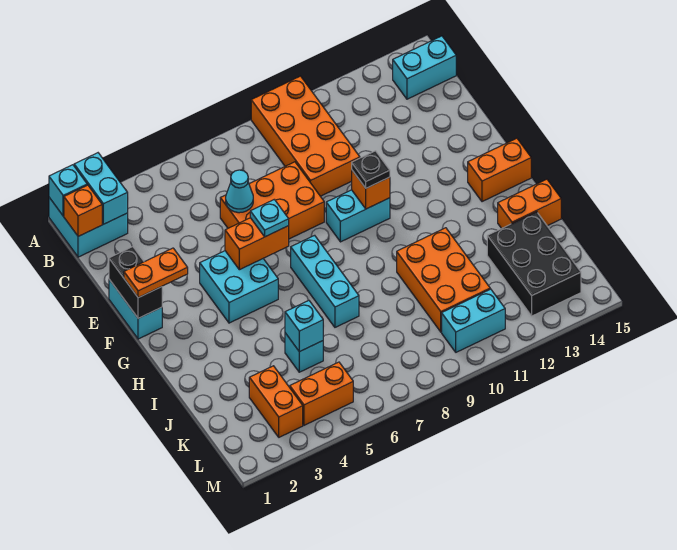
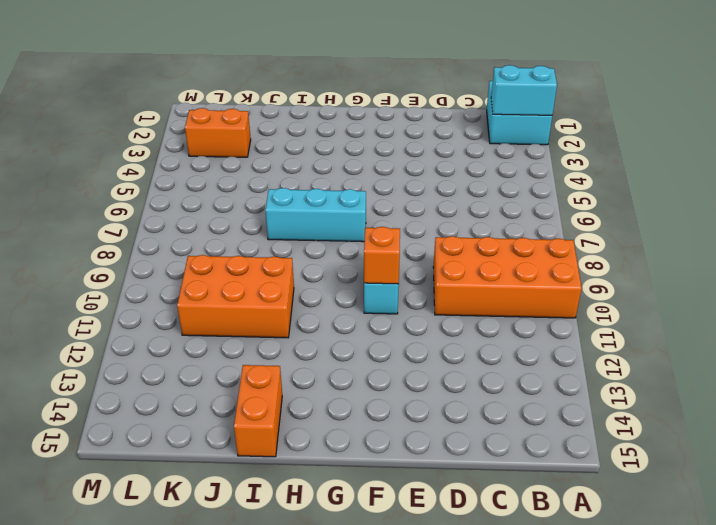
none -> cyan brick B14:B15 level 1
none -> orange brick D6:E8 level 1
none -> cyan brick E1:F1 level 1

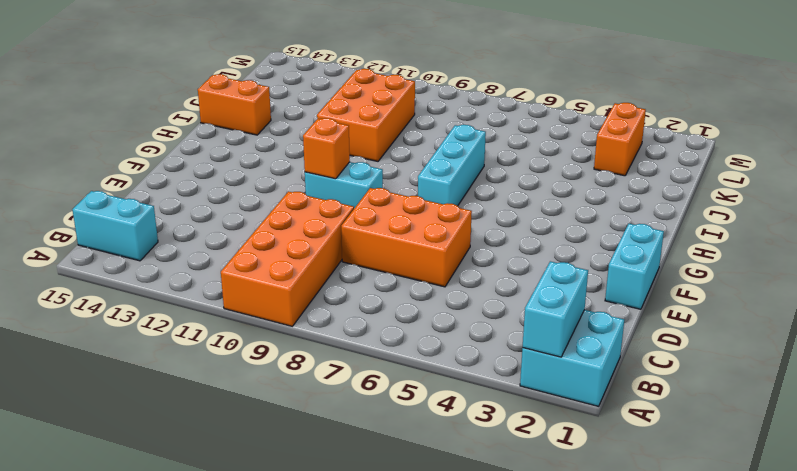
none -> cyan brick F4:G5 level 1
none -> orange brick G14:G15 level 1
none -> cyan brick J5 level 1

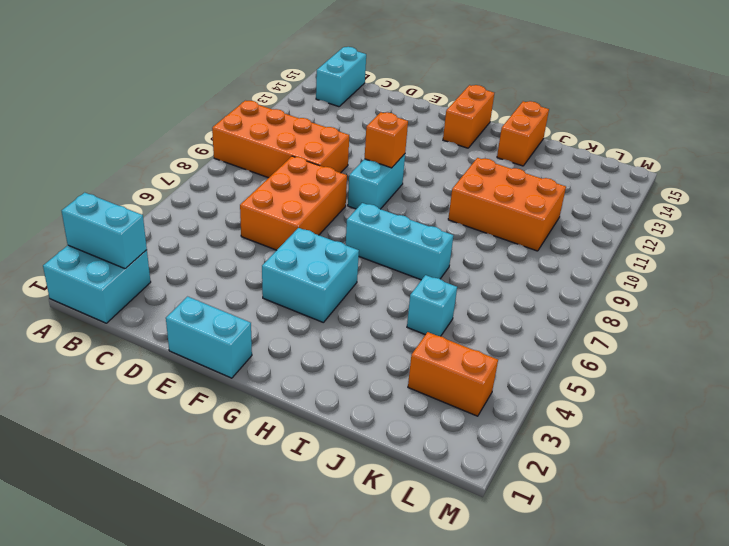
none -> black brick J13:L14 level 1
none -> orange brick L4:L5 level 1
none -> cyan brick L10:L11 level 1

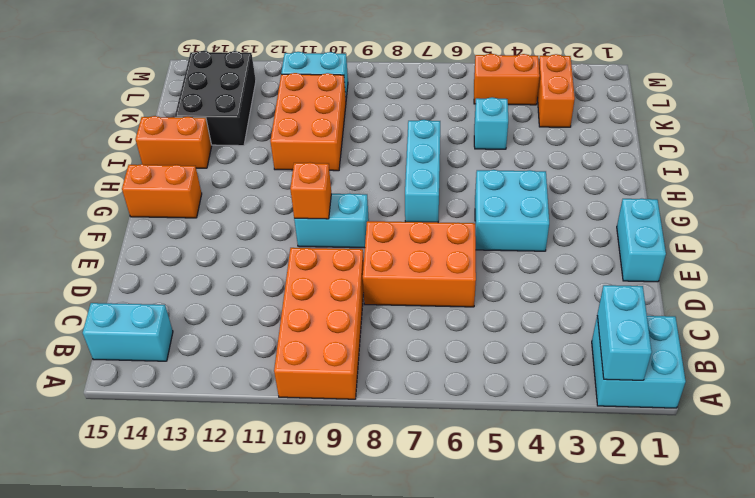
none -> cyan brick A1 level 2
none -> orange brick B1 level 2
none -> cyan cone D6 level 2

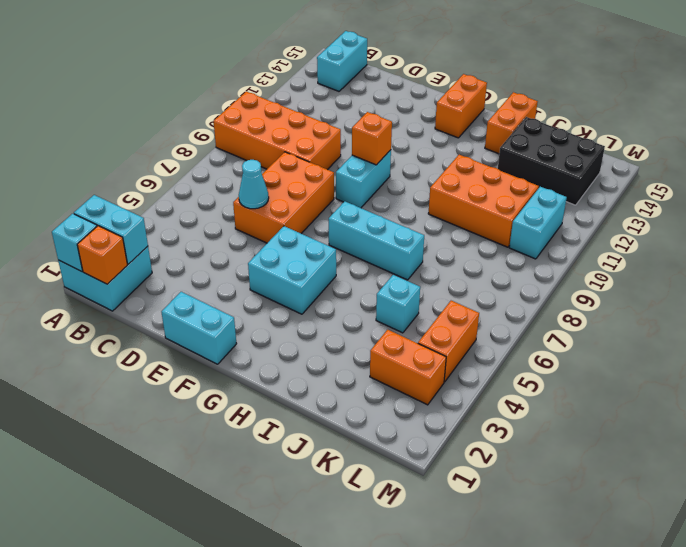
none -> black brick E1:F1 level 2
none -> orange brick F5:F6 level 2
none -> cyan brick J5 level 2

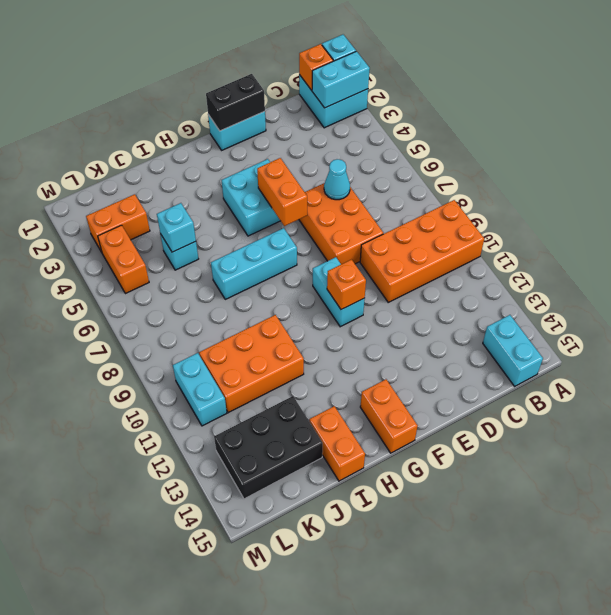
none -> orange plate F1:F2 level 3
none -> cyan plate F6 level 3
none -> black plate F10 level 3

